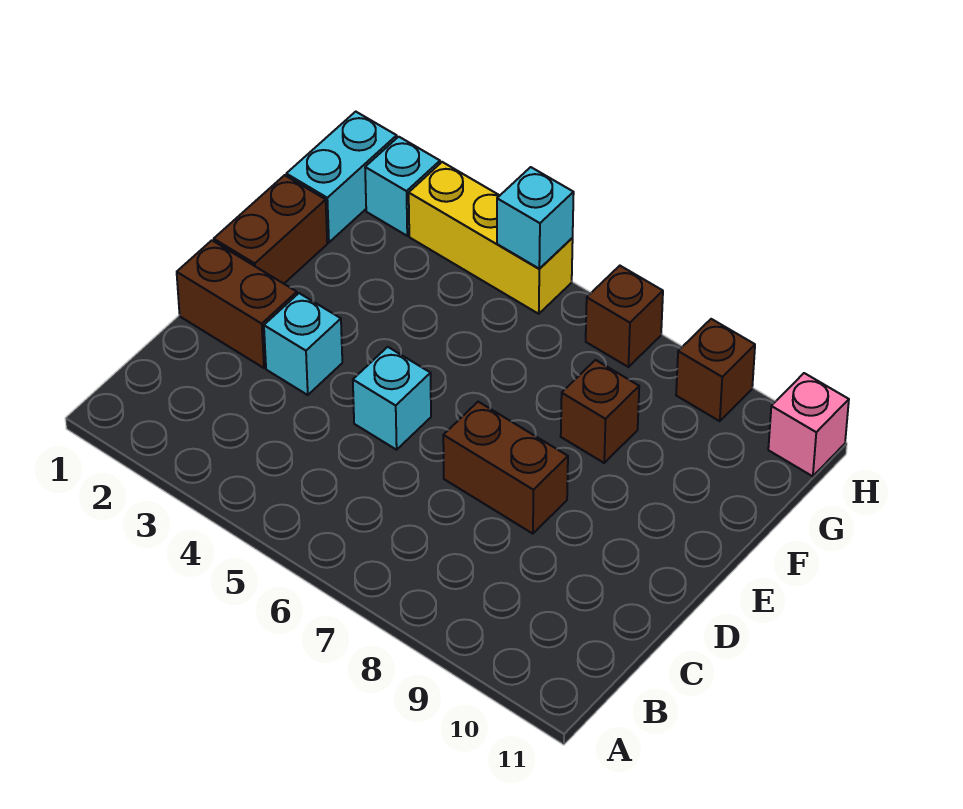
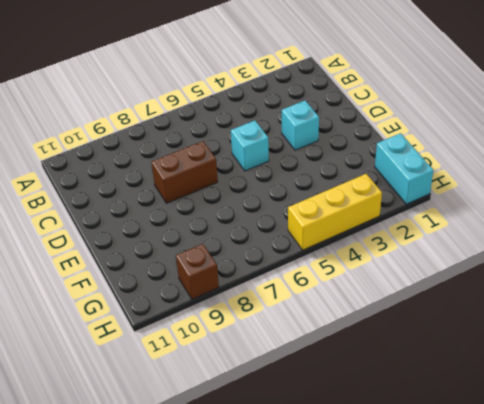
none -> brown brick D1:D2 level 1
none -> brown brick E1:F1 level 1
none -> brown brick F8 level 1

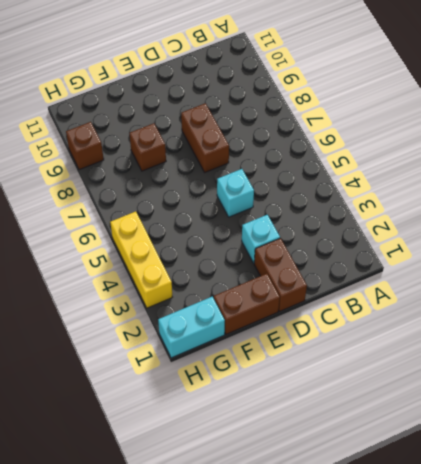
none -> cyan brick H2 level 1
none -> brown brick H7 level 1
none -> pink brick H11 level 1

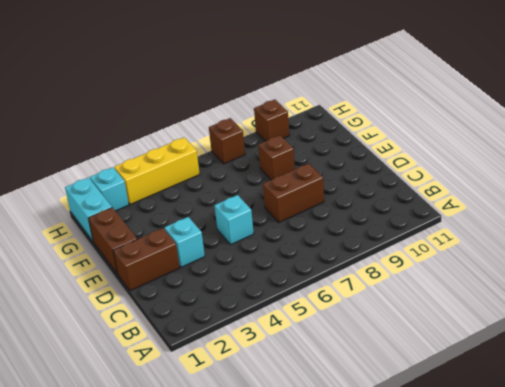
none -> pink brick H11 level 1
none -> cyan brick H5 level 2

